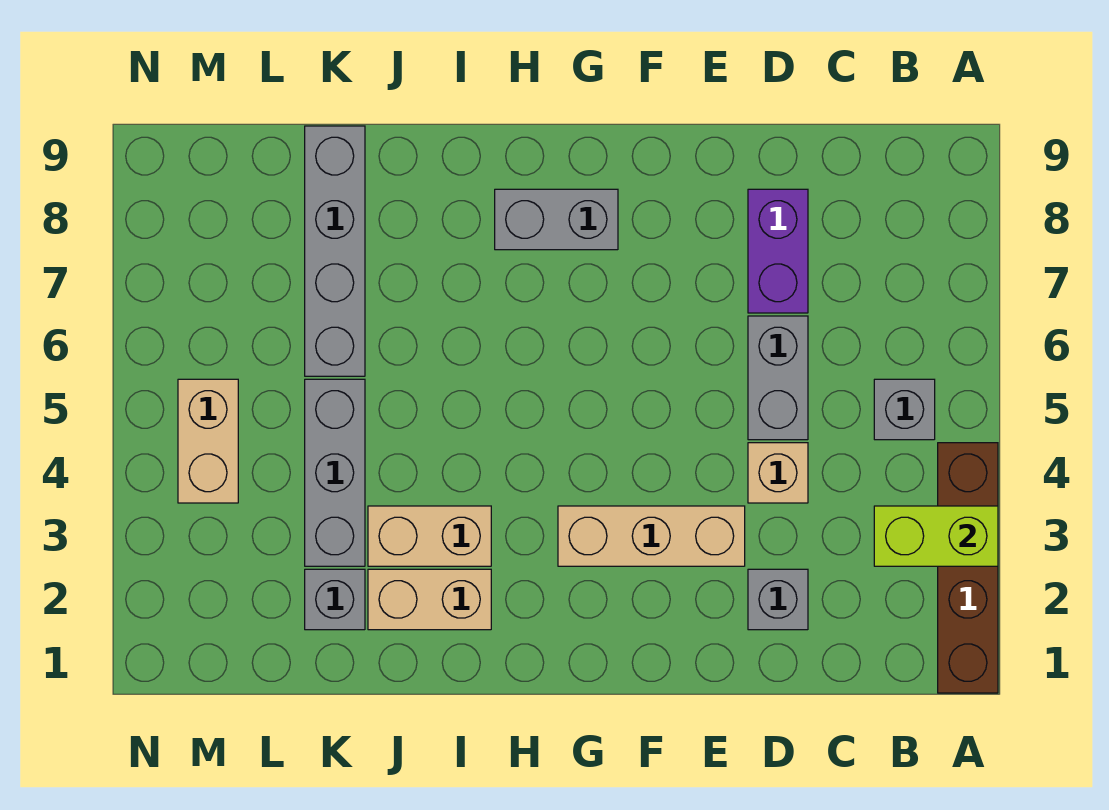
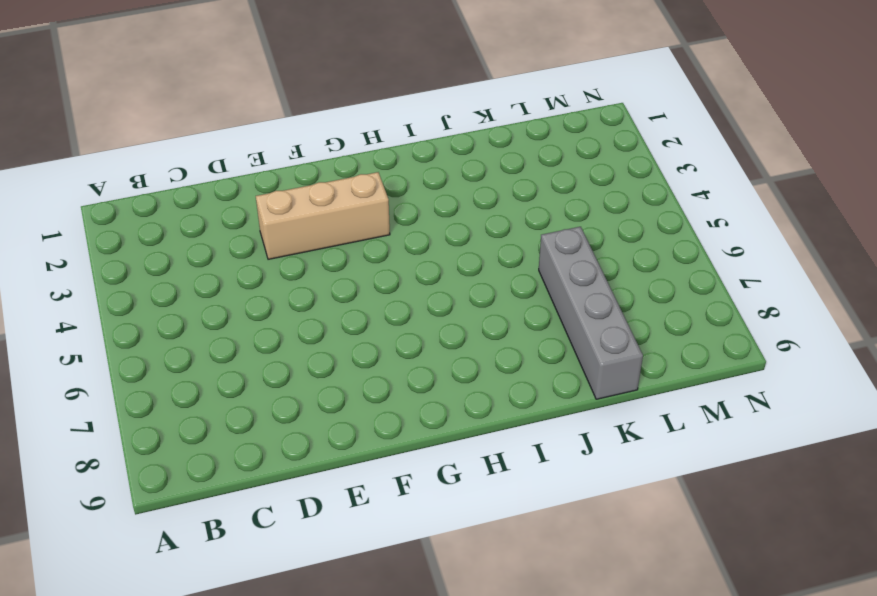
none -> brown brick A1:A4 level 1
none -> grey brick B5 level 1
none -> grey brick D2 level 1

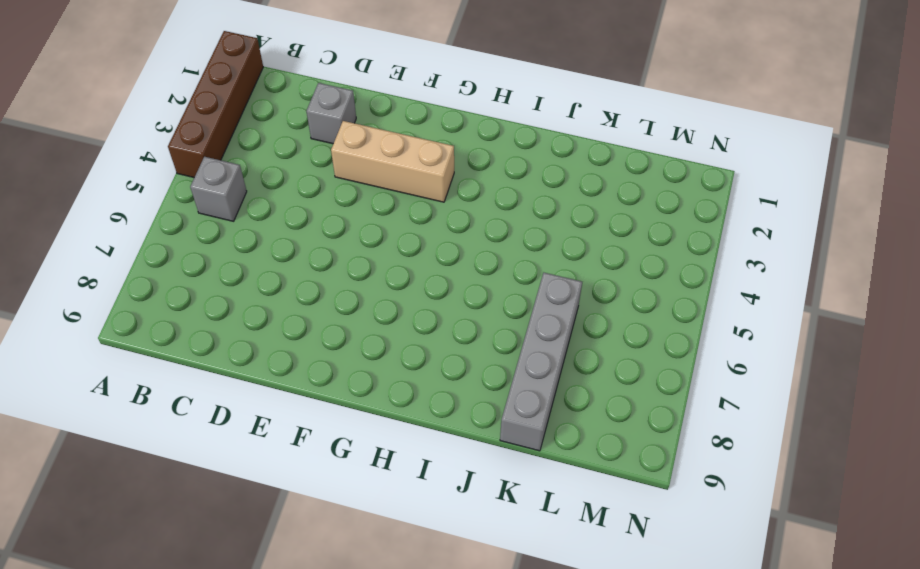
none -> tan brick D4 level 1
none -> grey brick D5:D6 level 1
none -> purple brick D7:D8 level 1

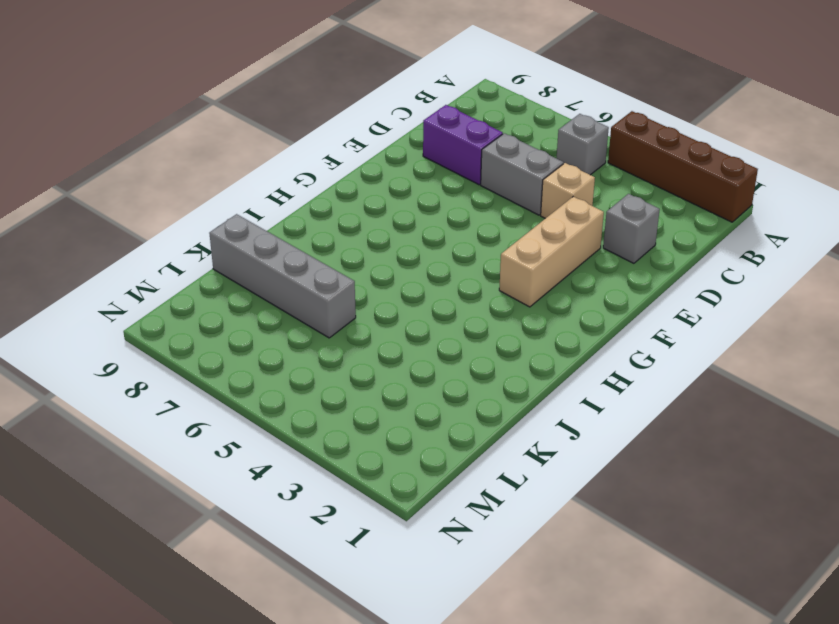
none -> grey brick G8:H8 level 1
none -> tan brick I2:J2 level 1
none -> tan brick I3:J3 level 1

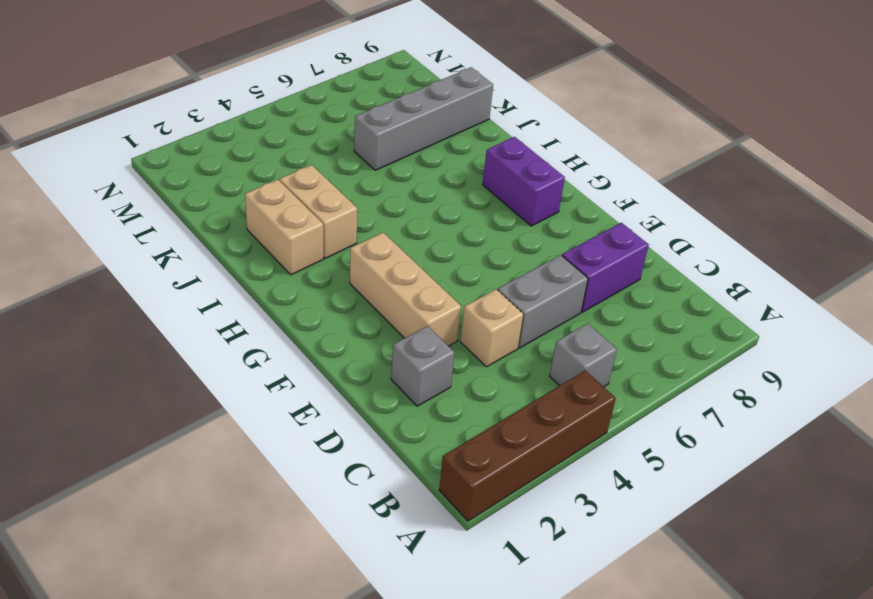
purple brick G8:H8 level 1 -> grey brick G8:H8 level 1
none -> grey brick K2 level 1
none -> grey brick K3:K5 level 1
none -> tan brick M4:M5 level 1

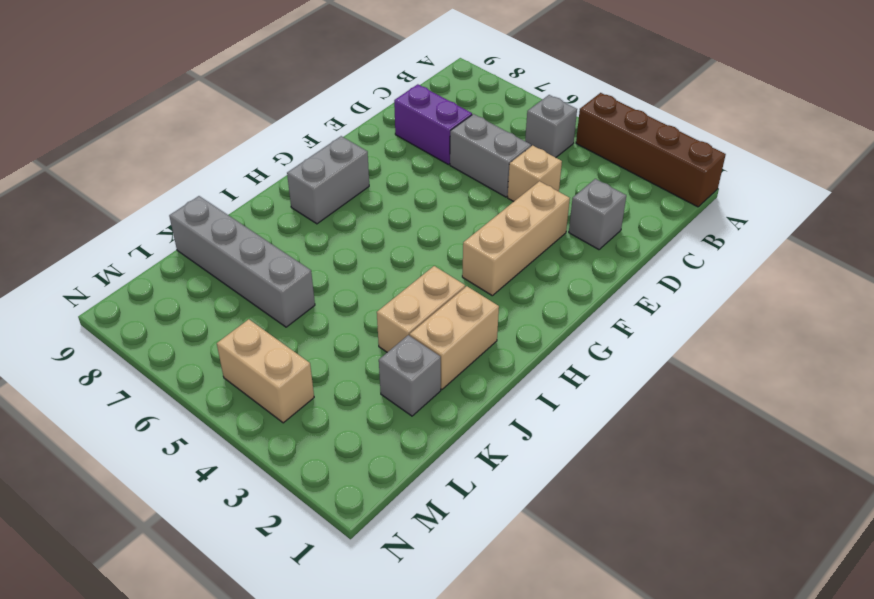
none -> grey brick K3:K5 level 1
none -> lime brick A3:B3 level 2

